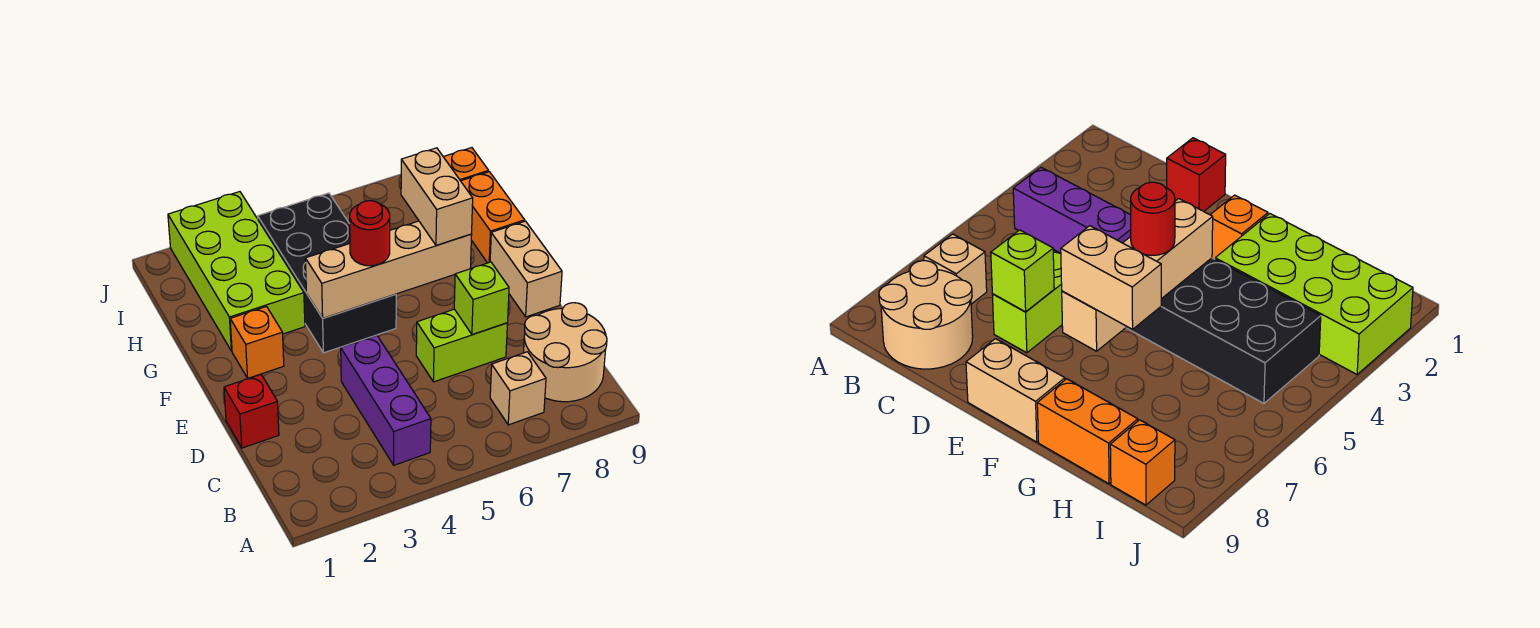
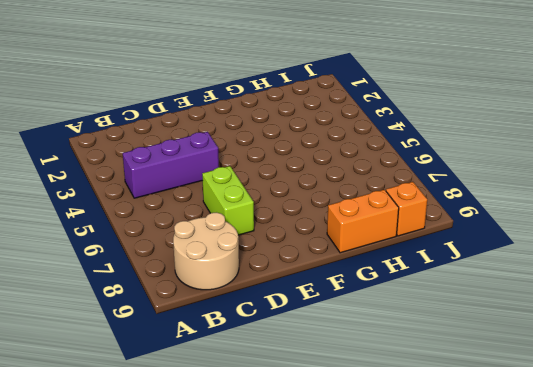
none -> tan brick B7 level 1
none -> red brick D1 level 1
none -> tan brick E9:F9 level 1

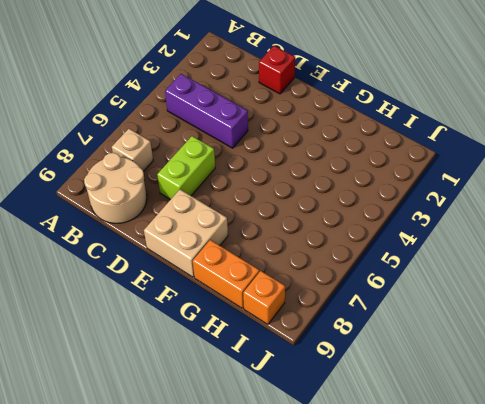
tan brick E8:F9 level 1 -> tan brick E9:F9 level 1
none -> orange brick F2 level 1
none -> black brick F4:I5 level 1
none -> lime brick G2:J3 level 1

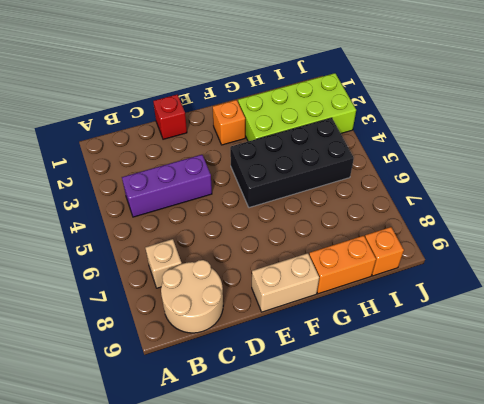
none -> lime brick D6:D7 level 1
none -> lime brick D7 level 2
none -> tan brick F4:F7 level 2

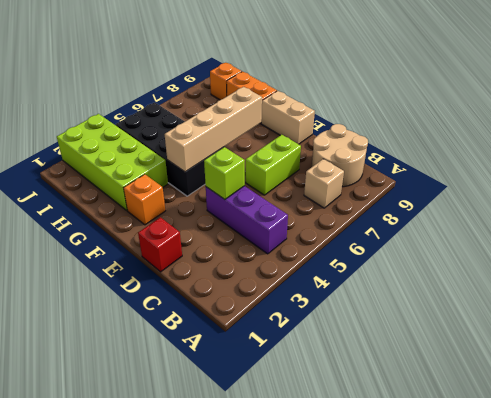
lime brick D4 level 2 -> lime brick D7 level 2
none -> red round brick F5 level 3
none -> tan brick F7:G7 level 3

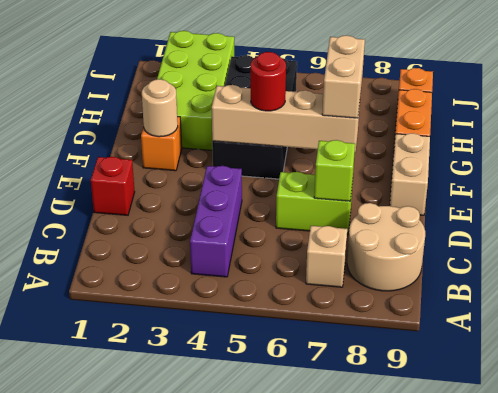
tan round brick F2 level 2 -> none

